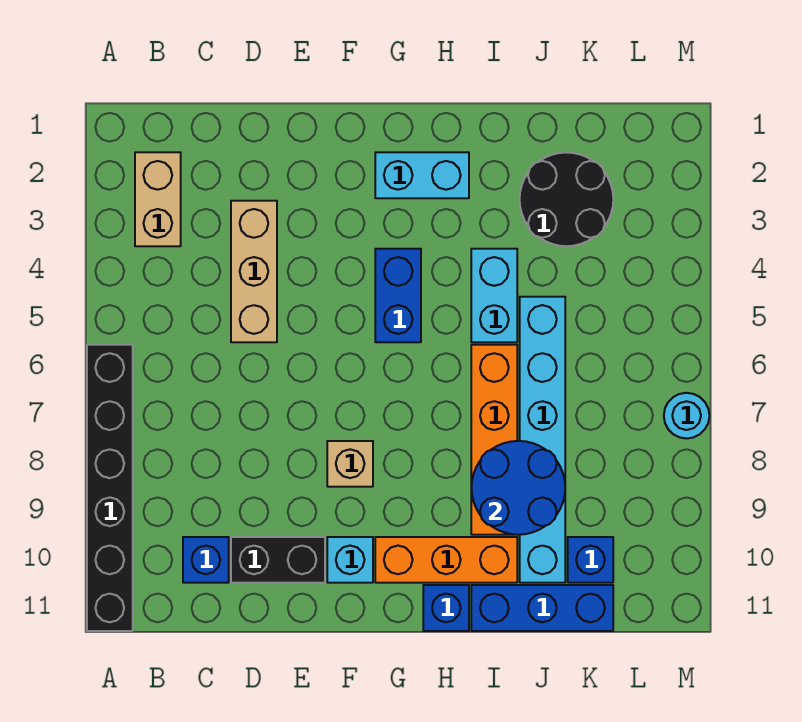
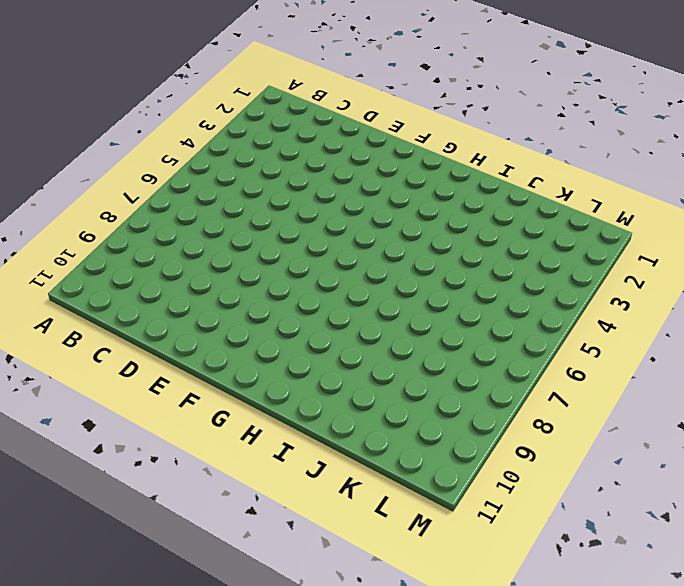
none -> black brick A6:A11 level 1
none -> tan brick B2:B3 level 1
none -> blue brick C10 level 1

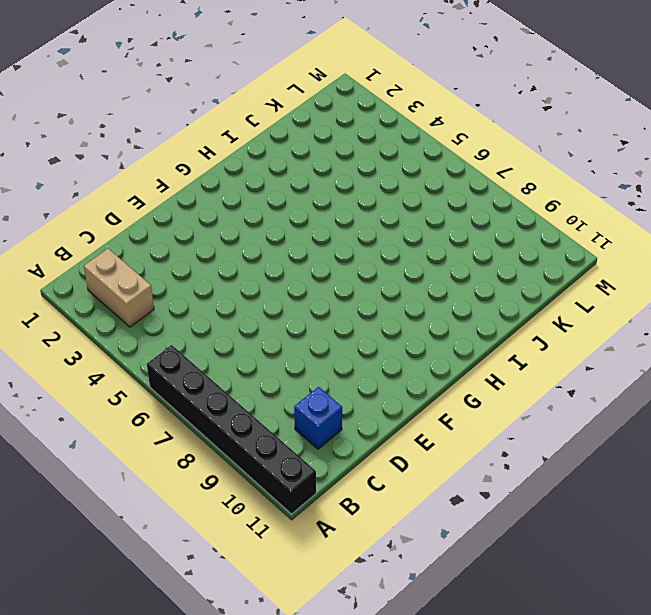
none -> tan brick D3:D5 level 1
none -> black brick D10:E10 level 1
none -> tan brick F8 level 1

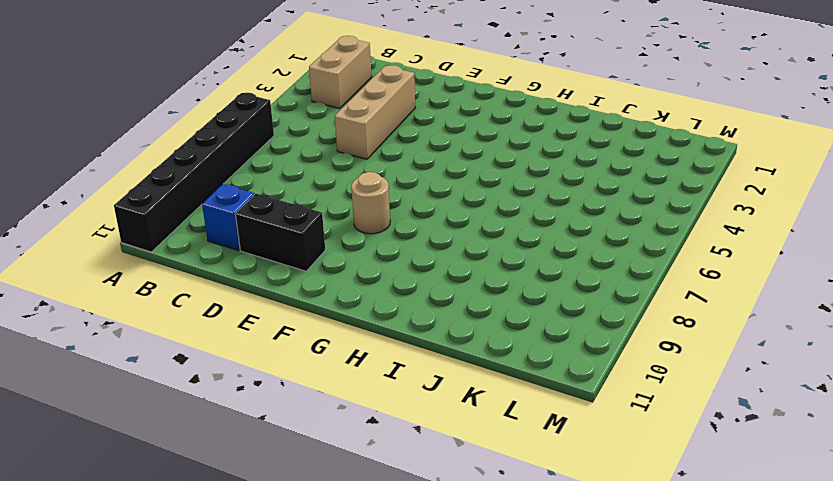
tan round brick F8 level 1 -> tan brick F8 level 1
none -> cyan brick F10 level 1
none -> cyan brick G2:H2 level 1
none -> blue brick G4:G5 level 1

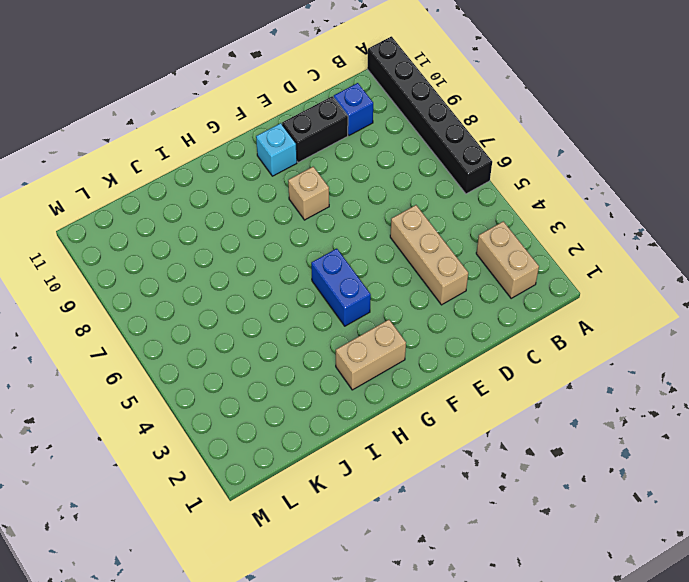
tan brick G2:H2 level 1 -> cyan brick G2:H2 level 1
none -> orange brick G10:I10 level 1
none -> blue brick H11 level 1
none -> cyan brick I4:I5 level 1

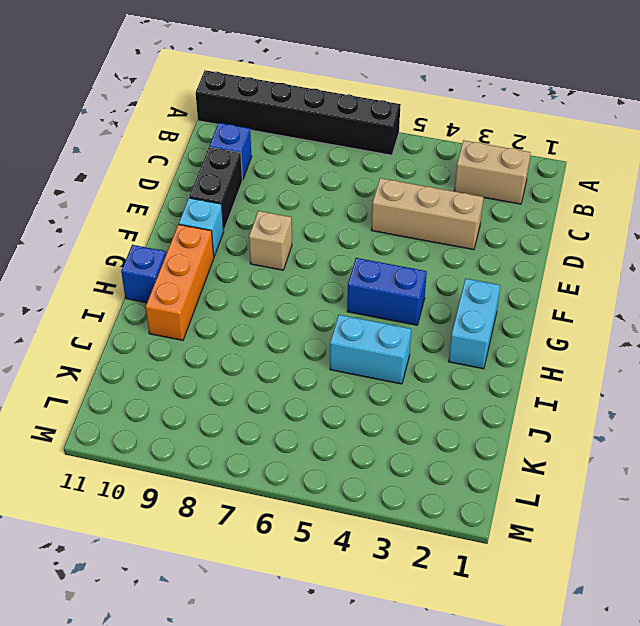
none -> orange brick I6:I9 level 1
none -> blue brick I11:K11 level 1
none -> black round brick J2:K3 level 1

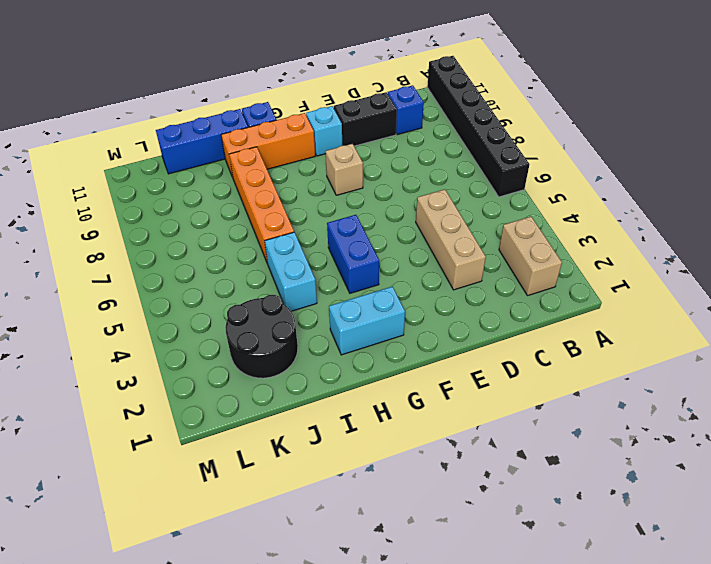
none -> cyan brick J5:J10 level 1
none -> blue brick K10 level 1
none -> cyan round brick M7 level 1

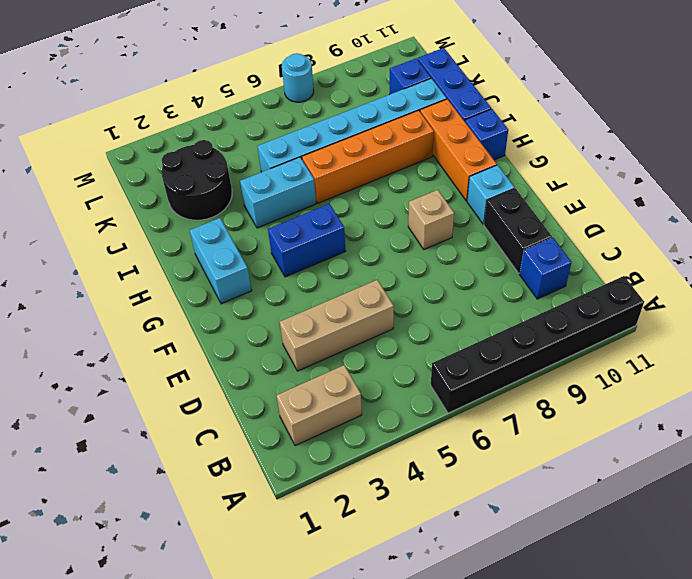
none -> blue round brick I8:J9 level 2

